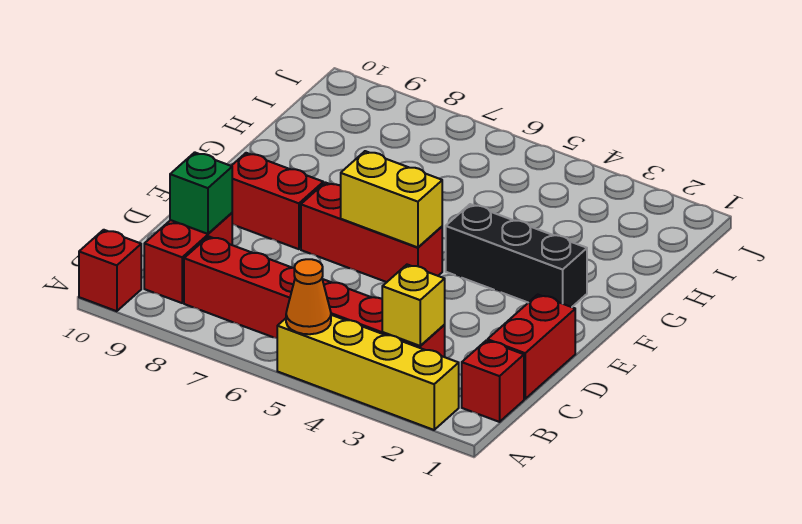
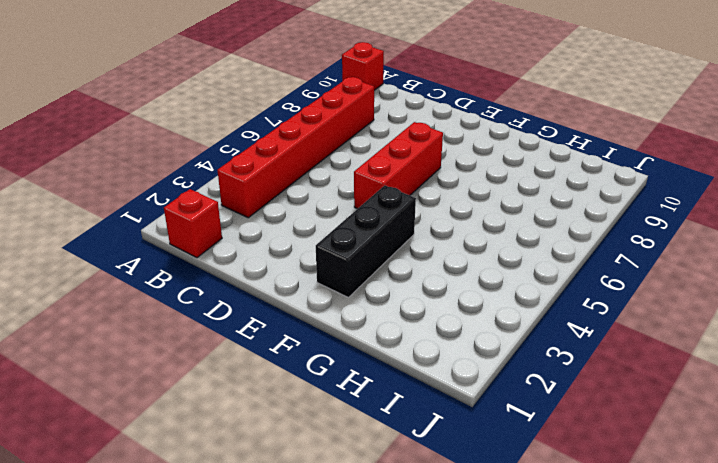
none -> yellow brick A2:A5 level 1
none -> red brick B9:C9 level 1
none -> red brick C1:D1 level 1

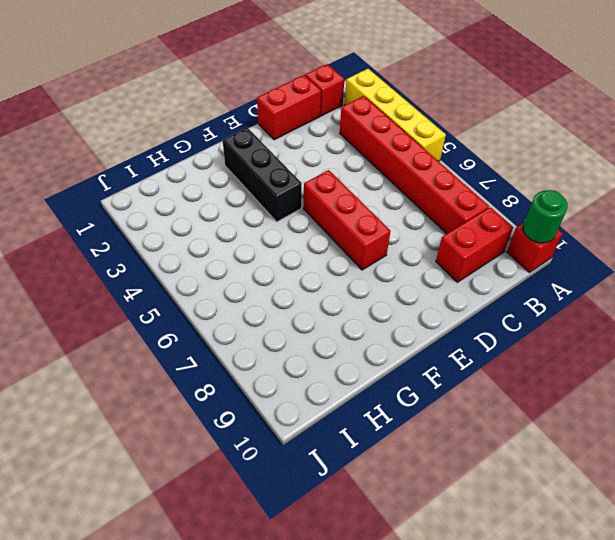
green round brick A10 level 2 -> none
none -> red brick E8:E9 level 1
none -> orange cone A5 level 2
none -> yellow brick B3 level 2

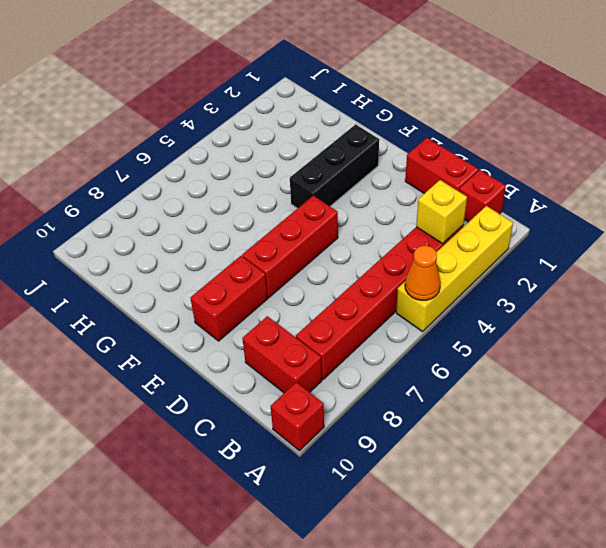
none -> green brick C9 level 2
none -> yellow brick E5:E6 level 2

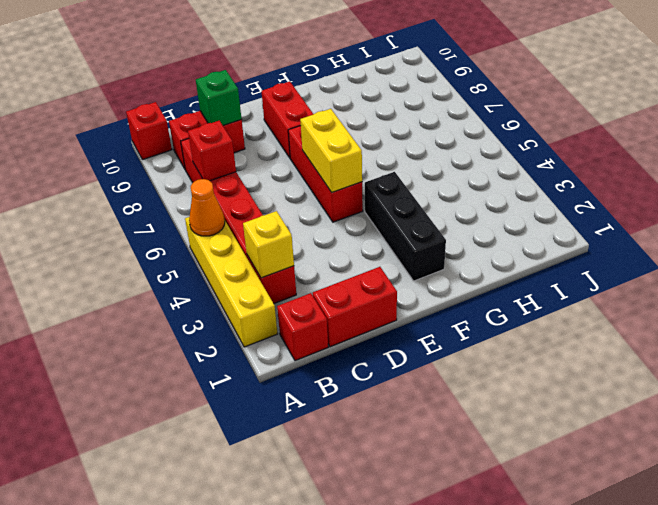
red brick B7 level 2 -> none

